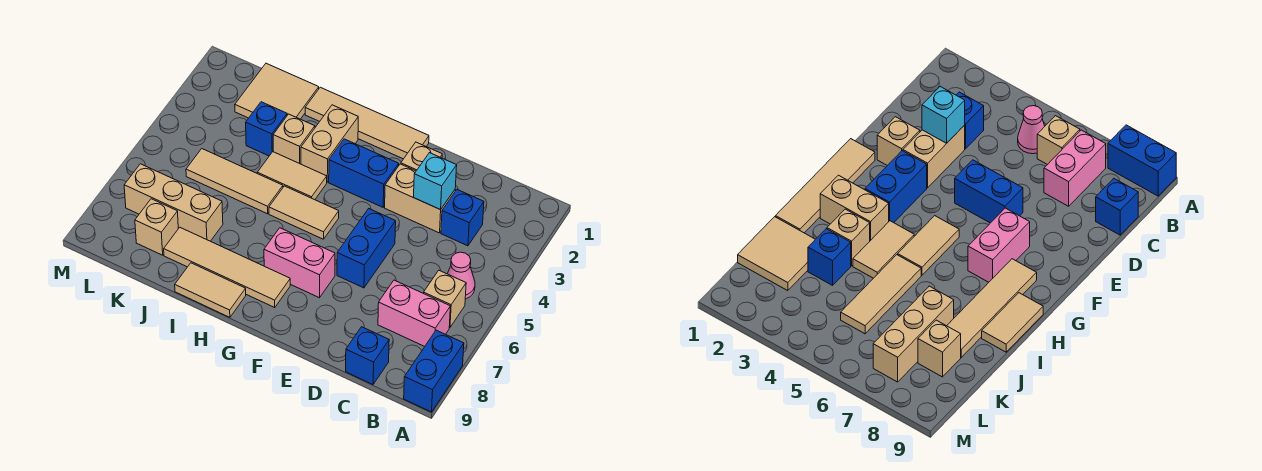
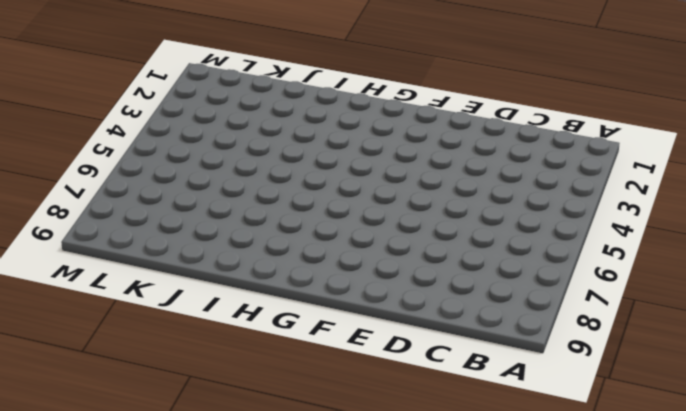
none -> blue brick A8:A9 level 1
none -> pink cone B5 level 1
none -> tan brick B6 level 1

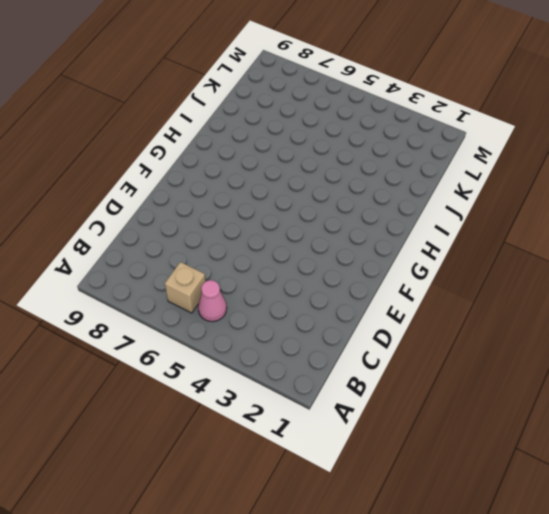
none -> blue brick A8:A9 level 1
none -> pink brick B7:C7 level 1
none -> blue brick C3 level 1

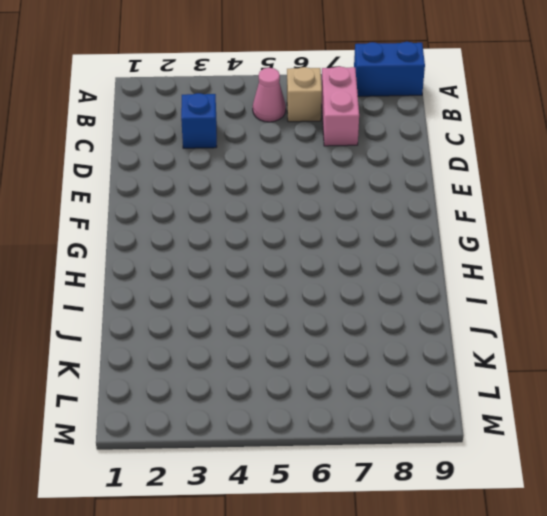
none -> blue brick C9 level 1
none -> tan brick D3:E3 level 1
none -> tan brick E2 level 1

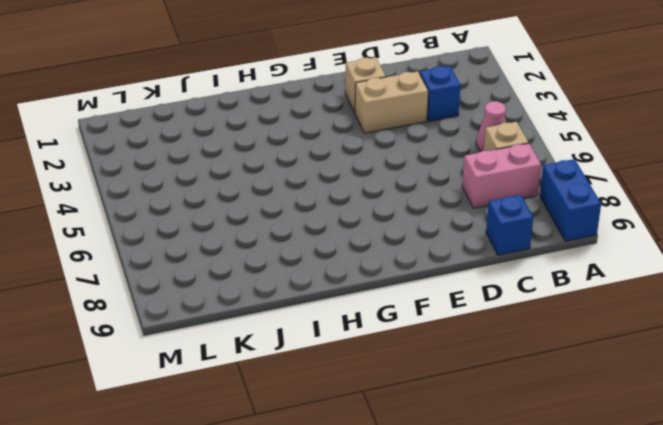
none -> blue brick E5:E6 level 1
none -> tan tile F1:I1 level 1
none -> blue brick F3:G3 level 1

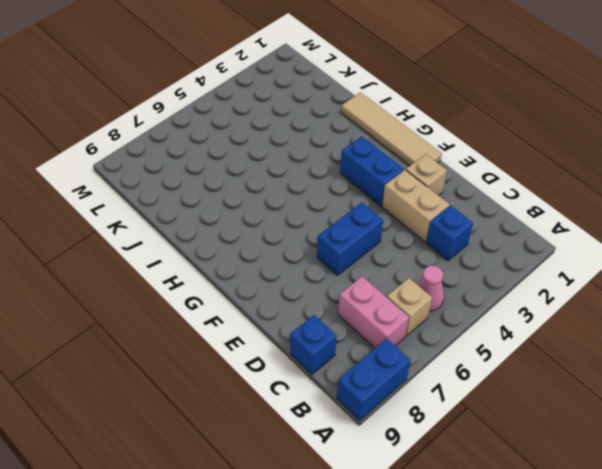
none -> pink brick F7:G7 level 1
none -> tan tile G5:H5 level 1
none -> tan tile G8:J8 level 1

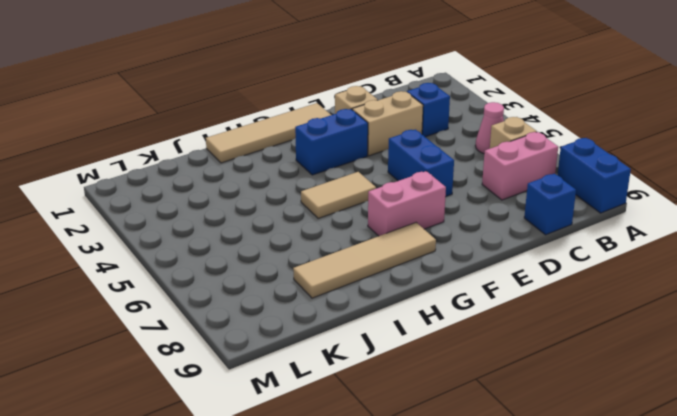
none -> tan brick H2:H3 level 1
none -> tan tile H4:I4 level 1
none -> tan tile H9:I9 level 1

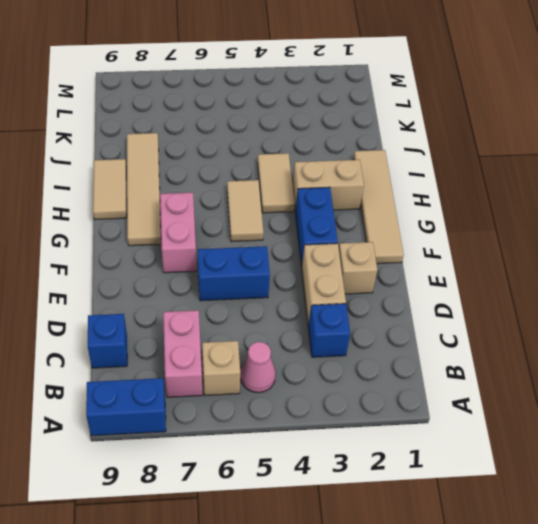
none -> tan brick I3 level 1
none -> tan tile I5:K5 level 1
none -> tan tile J1:K2 level 1

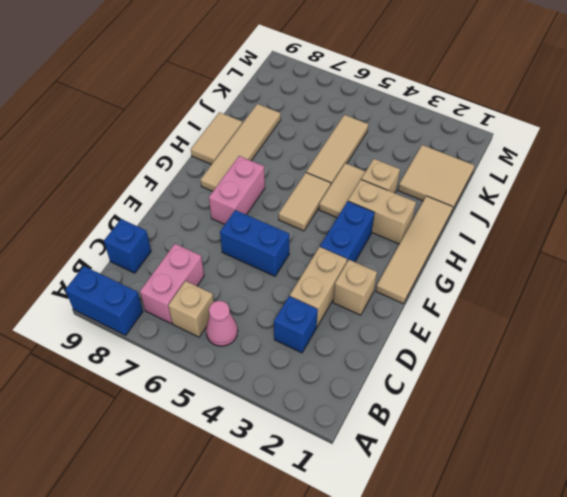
none -> blue brick J3 level 1
none -> tan brick J7:L7 level 1
none -> tan brick K8 level 1

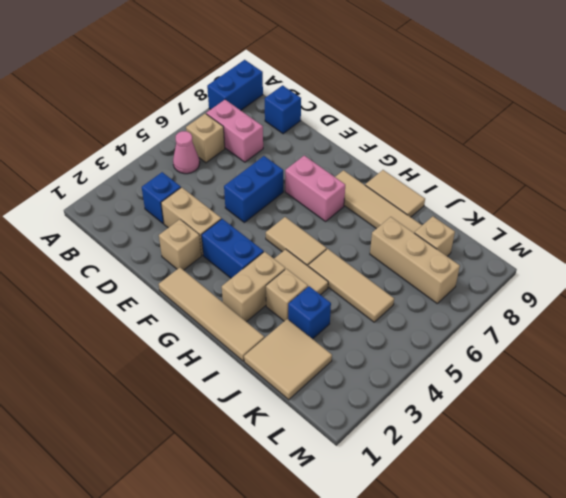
none -> cyan brick D3 level 2

